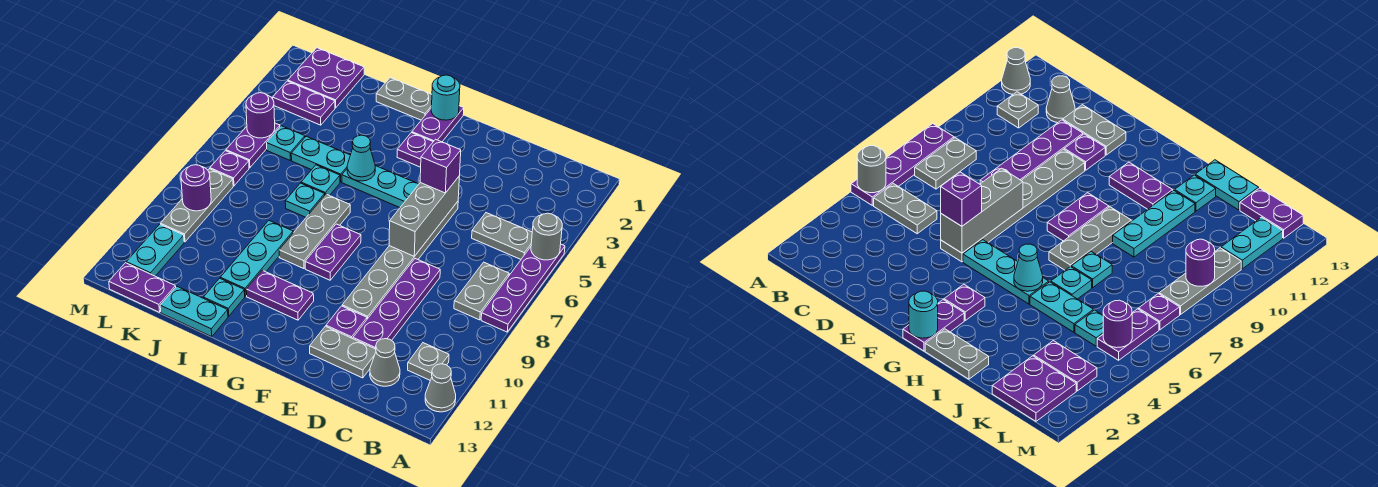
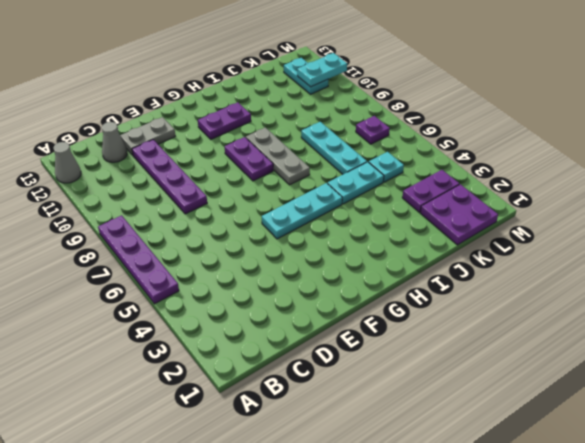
cyan plate J6:J8 level 1 -> cyan plate I9:I11 level 1
cyan plate L11:M11 level 2 -> cyan plate I13:J13 level 1
none -> grey plate B5:C5 level 1
none -> grey plate B7:B8 level 1
none -> grey plate B11 level 1
none -> grey plate E5:E10 level 1

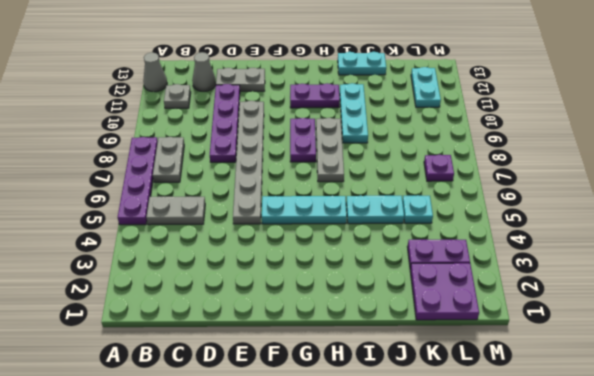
none -> purple plate E11 level 1
none -> purple plate G1:G2 level 1
none -> purple plate G3 level 1
none -> grey plate H1:I1 level 1

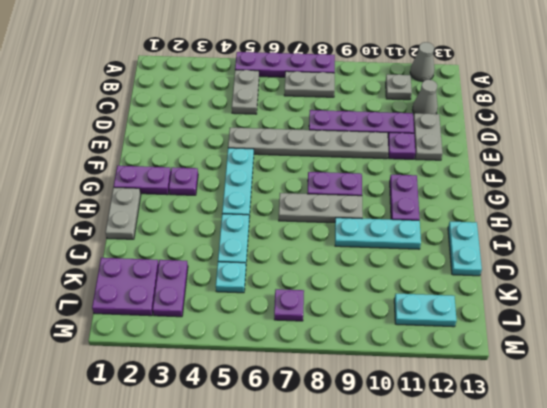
none -> cyan plate I6 level 1
none -> cyan plate I7 level 1
none -> cyan plate I12 level 1
none -> purple plate K13:L13 level 1

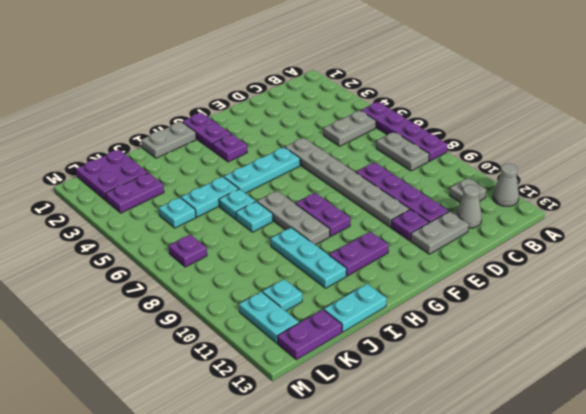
cyan plate K11 level 1 -> cyan plate I12 level 1
none -> purple plate L5:L6 level 1
none -> grey plate L8:L10 level 1
none -> grey round brick A5 level 2
none -> grey brick E5:E7 level 2

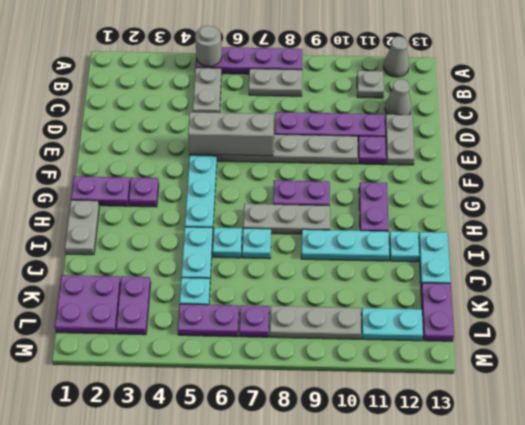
none -> cyan round brick G1 level 2
none -> cyan cone H5 level 2
none -> purple round brick L5 level 2
none -> purple round brick L9 level 2

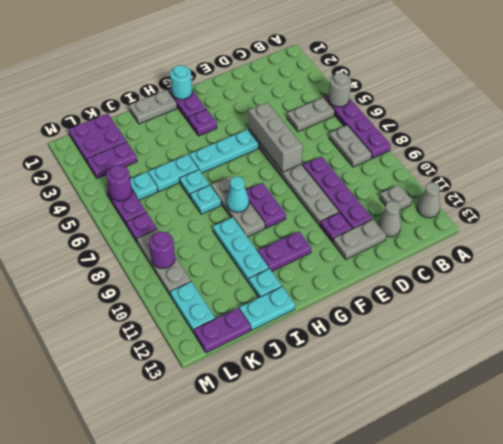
cyan cone H8 level 2 -> cyan cone H5 level 2
none -> purple brick E5 level 3

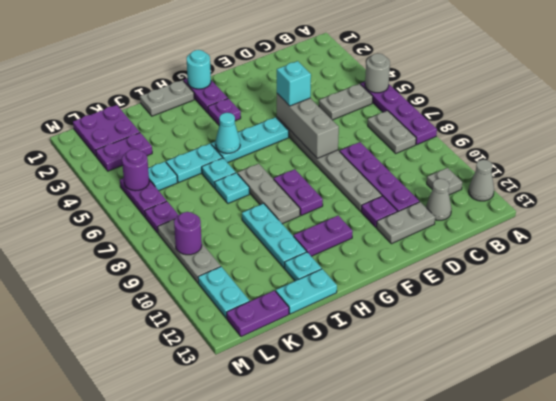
cyan brick E5 level 3 -> purple brick E5 level 3

